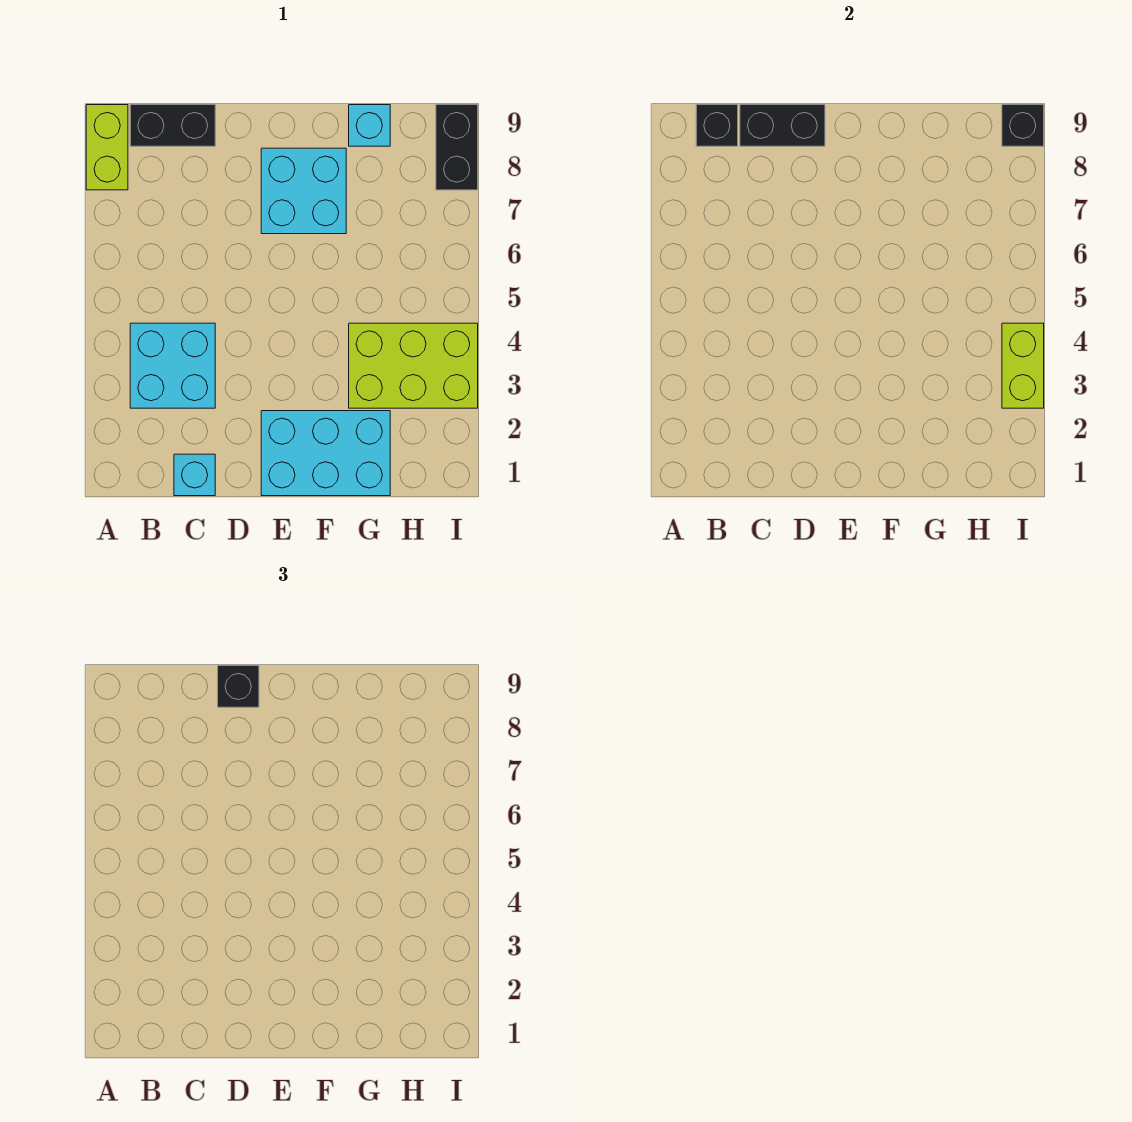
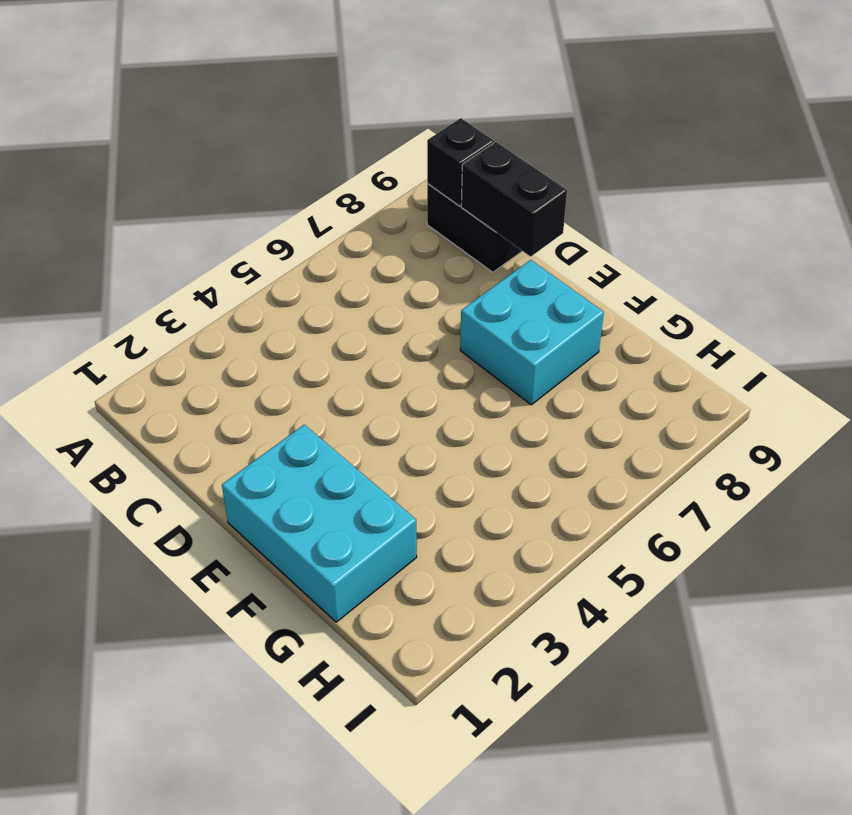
none -> lime brick A8:A9 level 1
none -> cyan brick B3:C4 level 1
none -> cyan brick C1 level 1

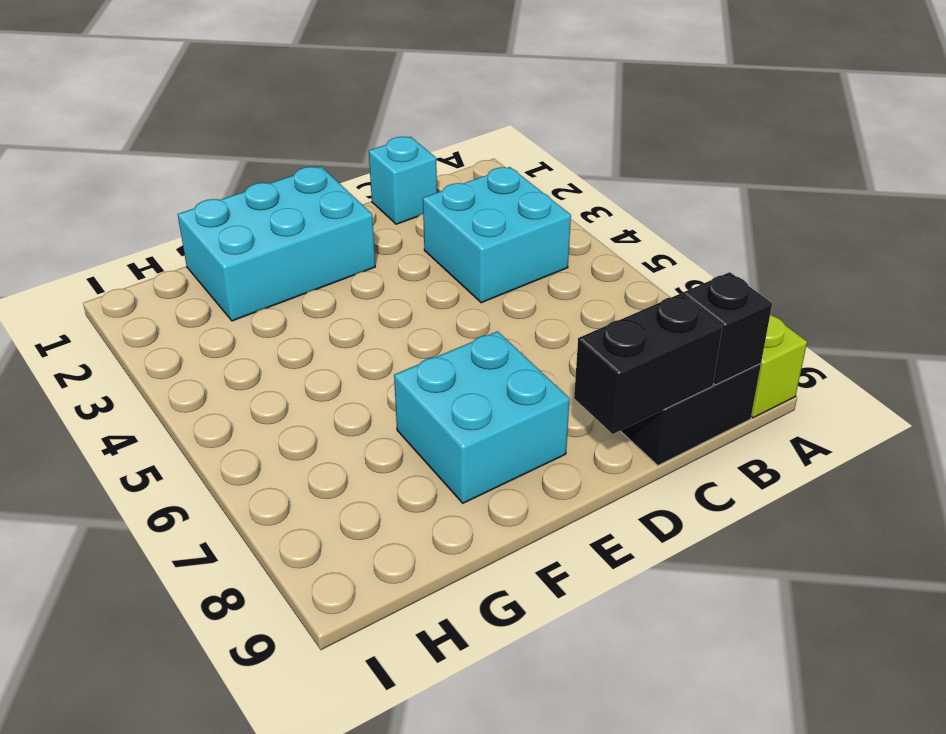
none -> lime brick G3:I4 level 1
none -> cyan brick G9 level 1
none -> black brick I8:I9 level 1

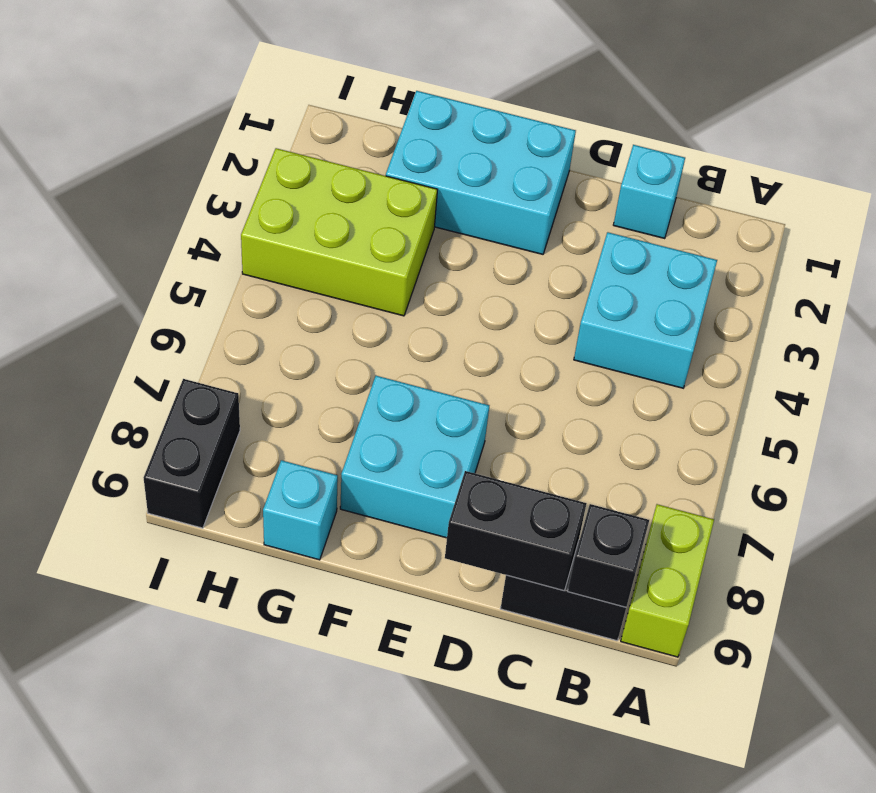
none -> lime brick I3:I4 level 2
none -> black brick I9 level 2
none -> black brick D9 level 3

